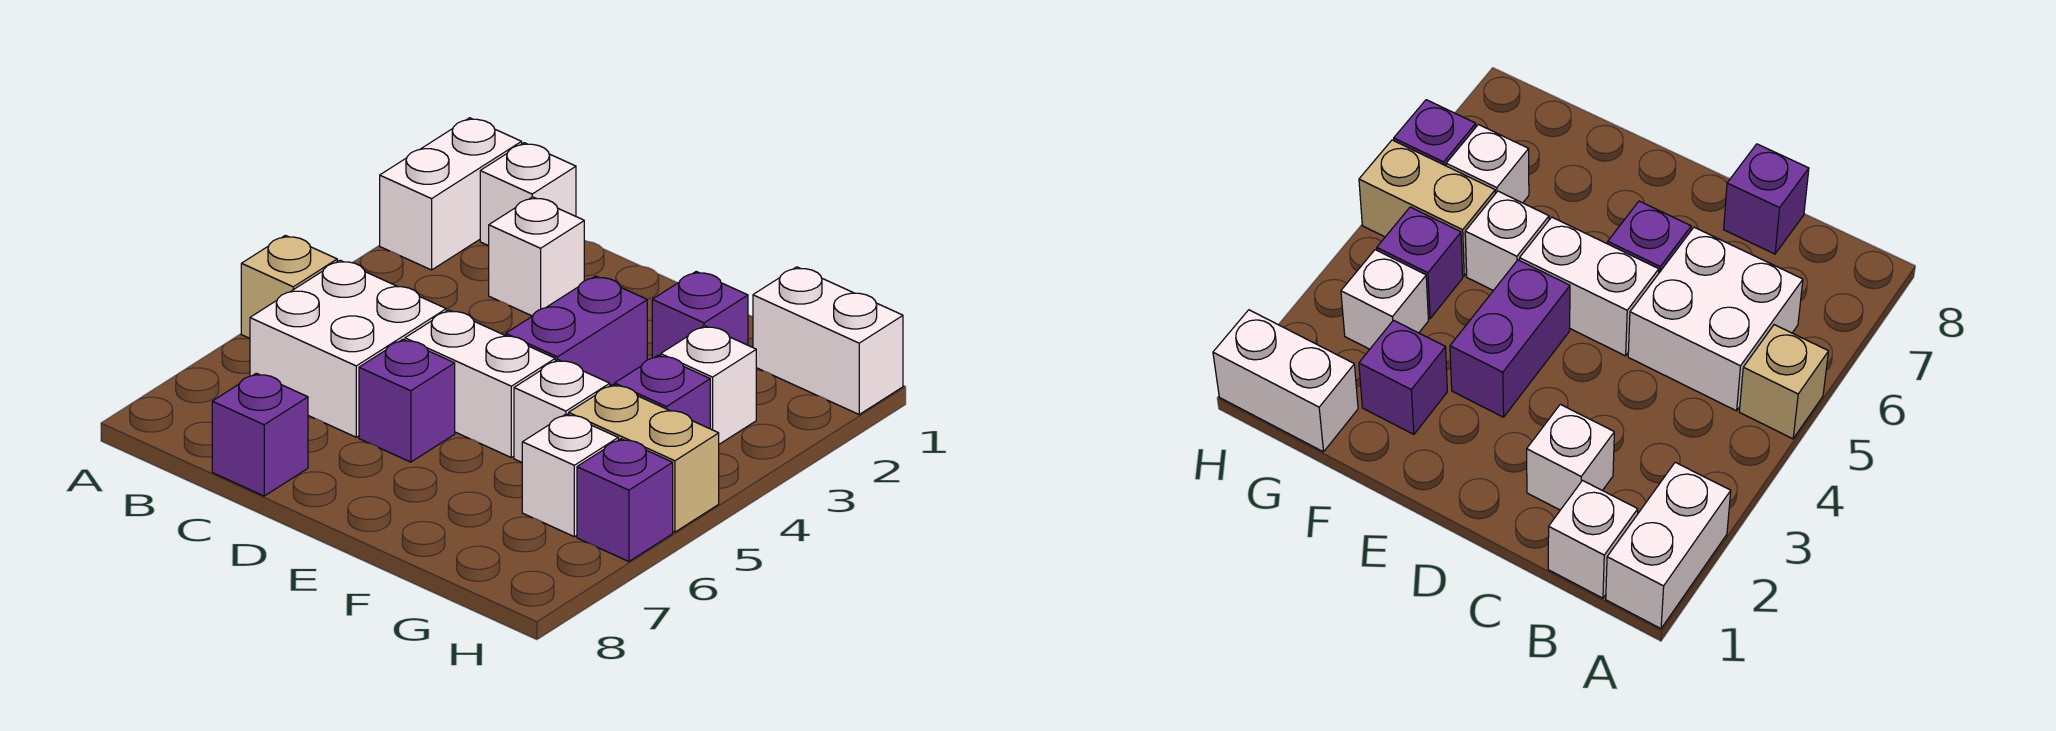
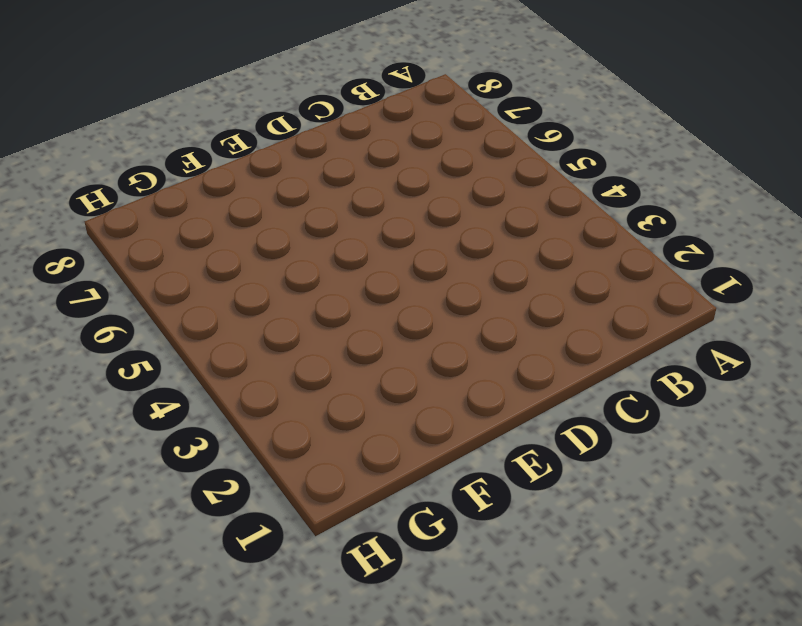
none -> white brick A1:A2 level 1
none -> tan brick A5 level 1
none -> white brick B1 level 1

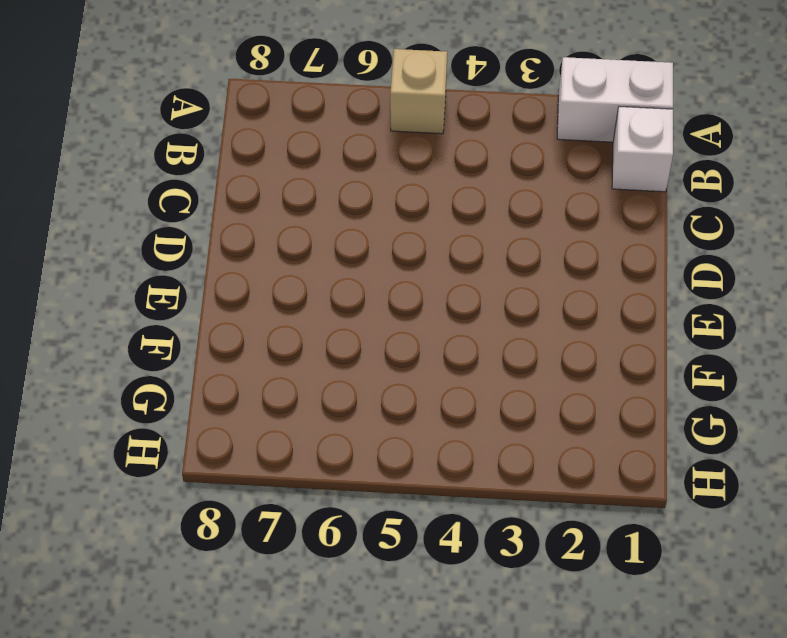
none -> white brick B5:C6 level 1
none -> white brick C2 level 1
none -> purple brick C8 level 1

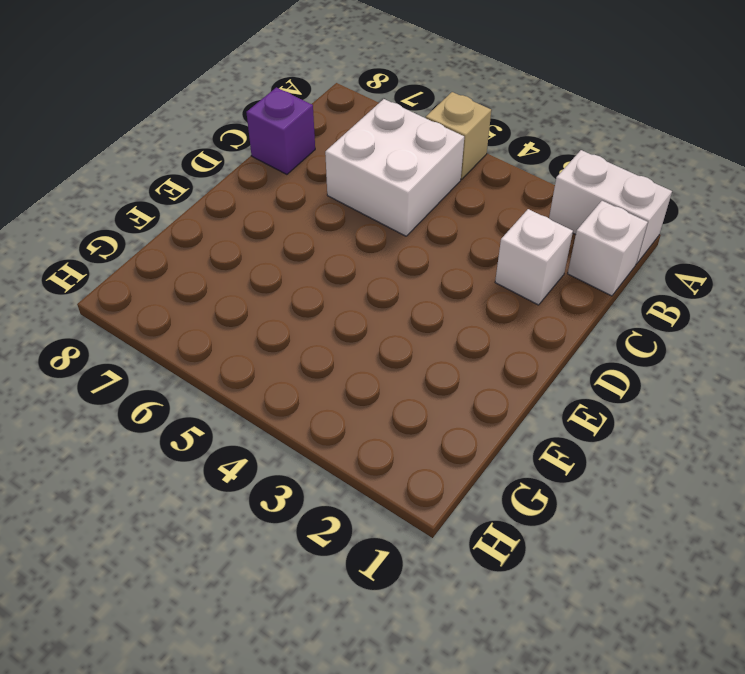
none -> white brick D5:E5 level 1
none -> purple brick D6 level 1
none -> purple brick E3:E4 level 1

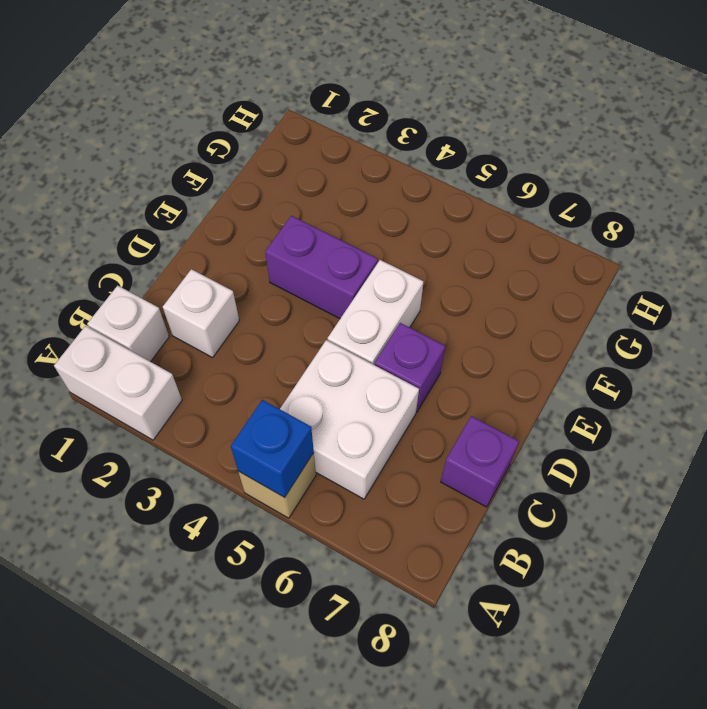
blue brick A5 level 2 -> none
none -> purple brick F2 level 1
none -> white brick F5 level 1
none -> white brick G1:H1 level 1

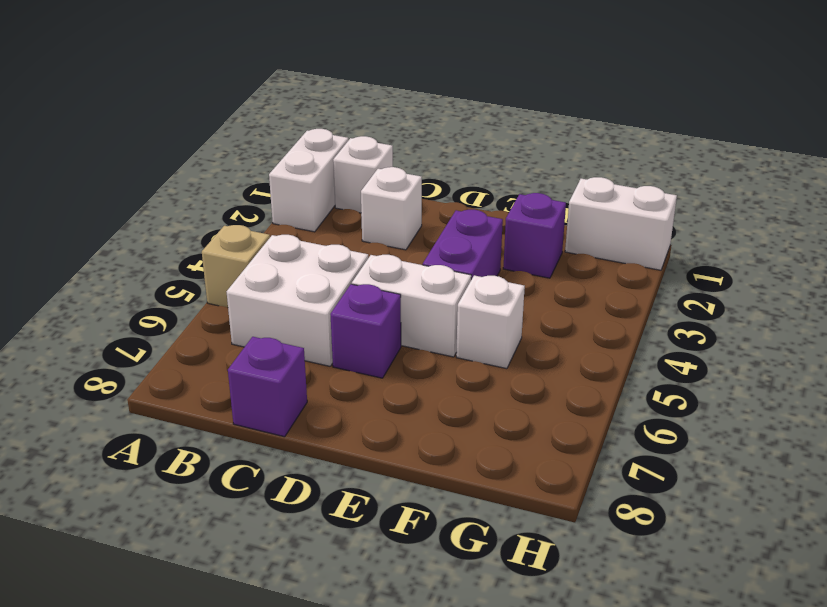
none -> white brick G3 level 1
none -> purple brick G4 level 1
none -> tan brick G5:H5 level 1

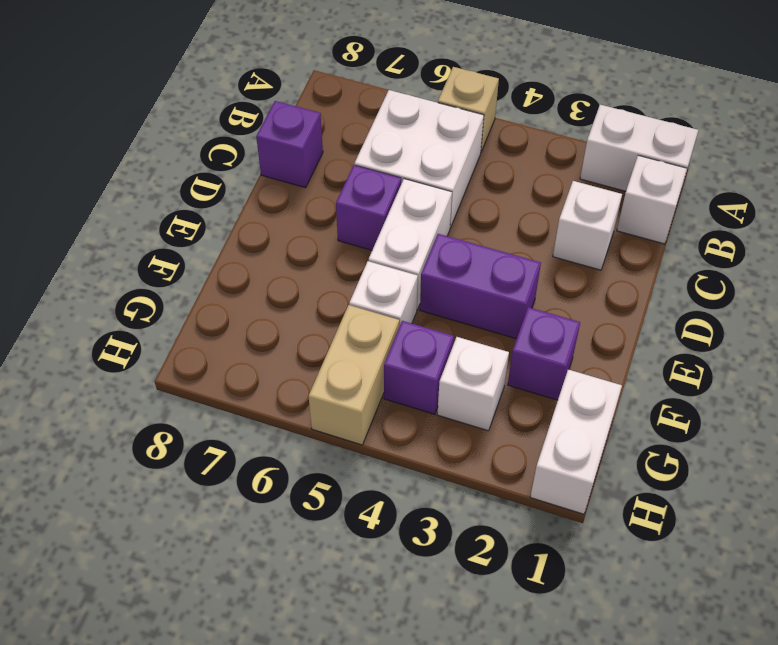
none -> white brick G6 level 1
none -> purple brick H6 level 1

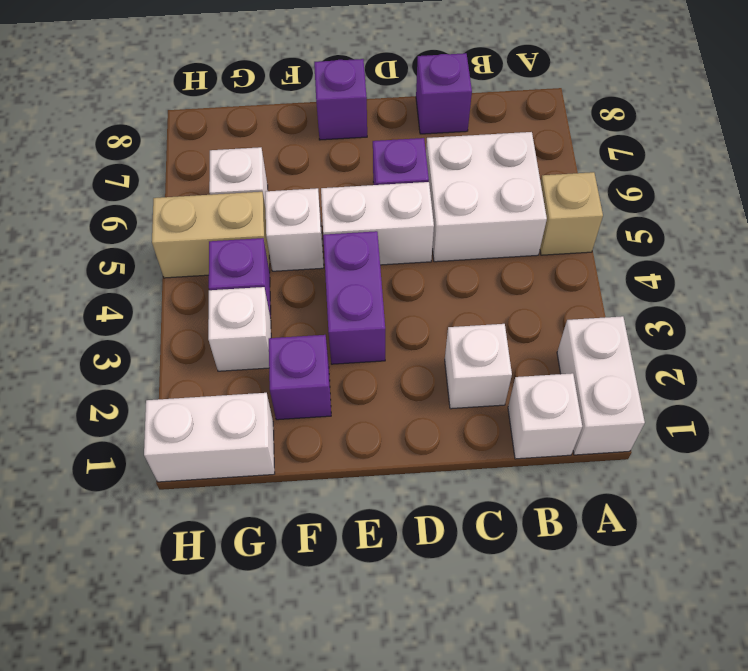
purple brick E8 level 1 -> purple brick H6 level 1

